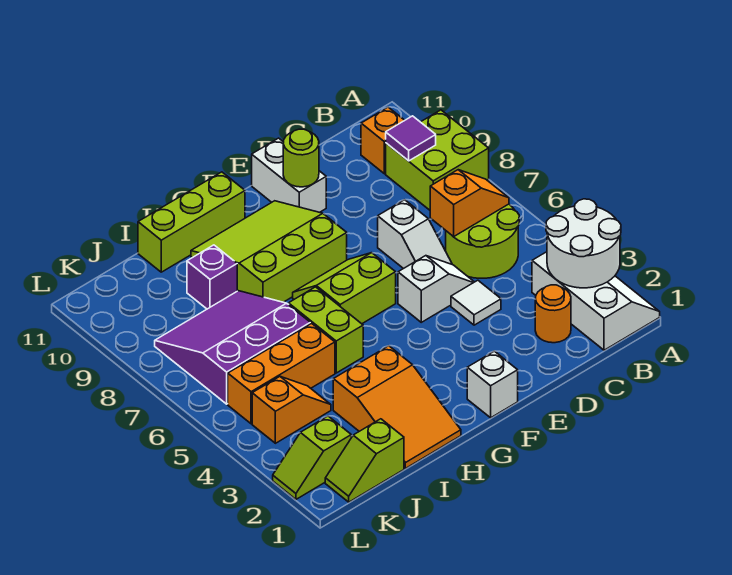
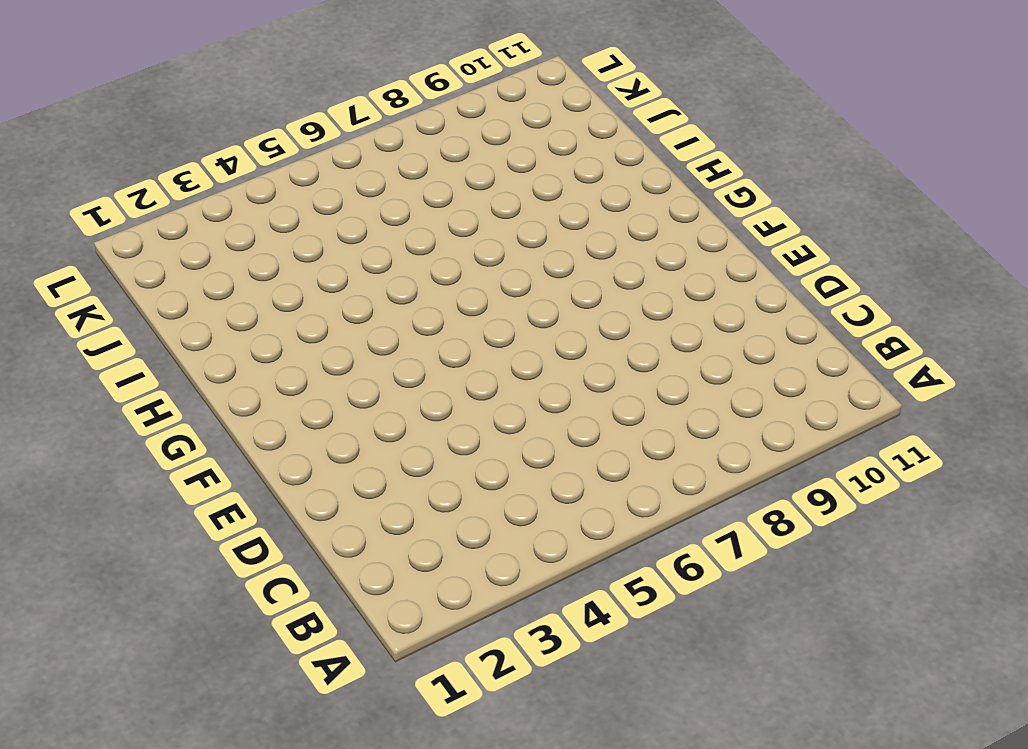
none -> white slope A1:B3 level 1 top B
none -> lime brick A8:B9 level 1
none -> lime round brick B5:C6 level 1

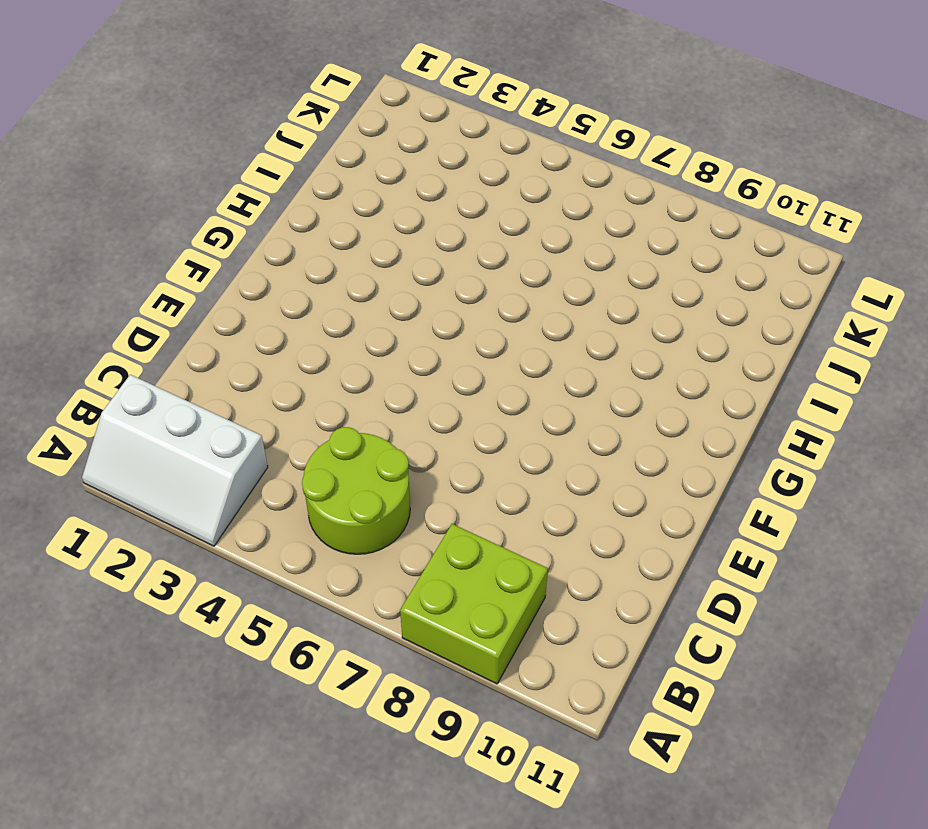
none -> orange brick B10 level 1
none -> orange round brick C2 level 1
none -> white tile D4 level 1

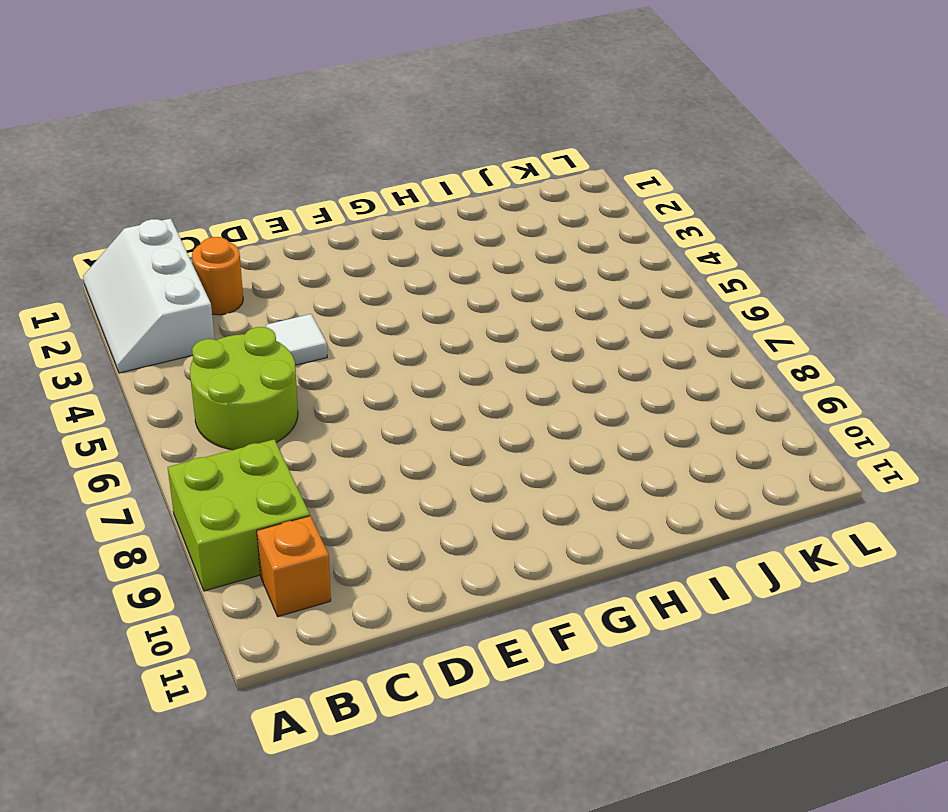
none -> white slope D5:E5 level 1 top E
none -> white slope D6:D7 level 1 top 7
none -> white brick E10:E11 level 1

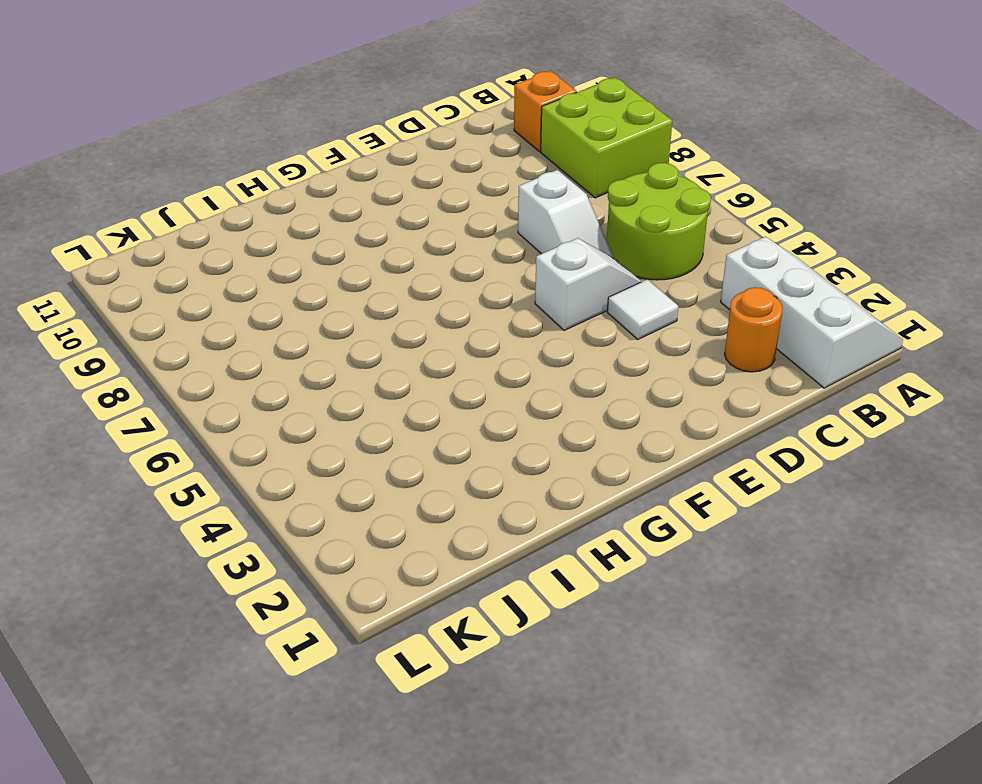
none -> white brick E10:E11 level 1
none -> white brick F1 level 1
none -> lime slope F6:G7 level 1 top 6

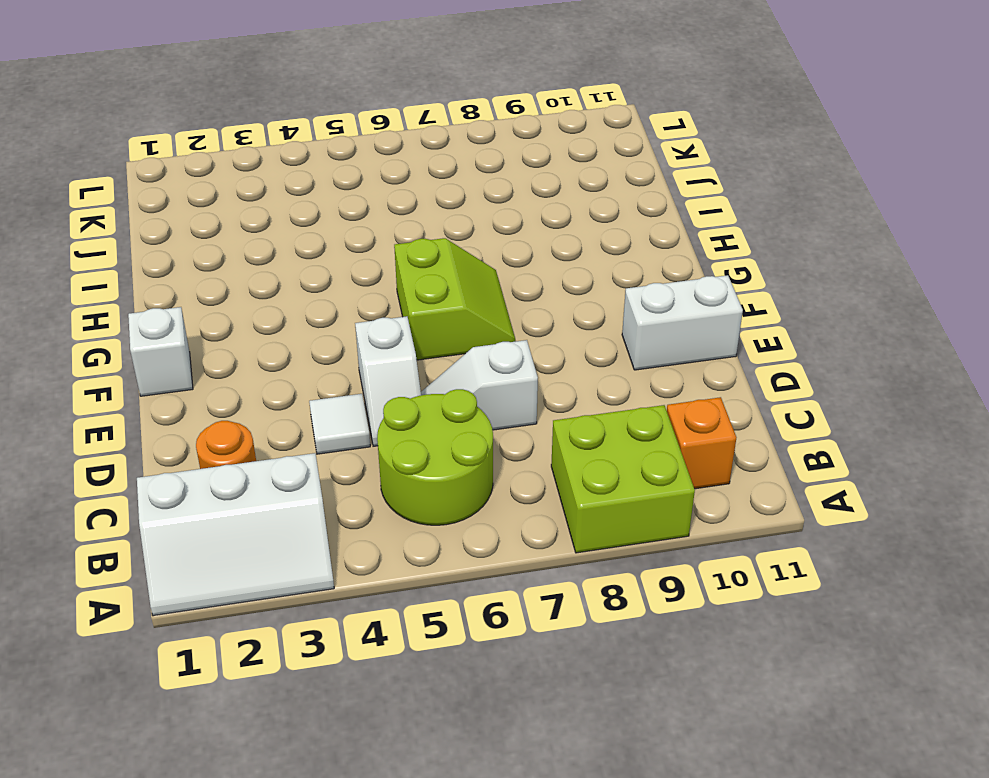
none -> lime slope F8:H10 level 1 top 8
none -> lime brick G11:I11 level 1
none -> orange slope H1:I3 level 1 top 3

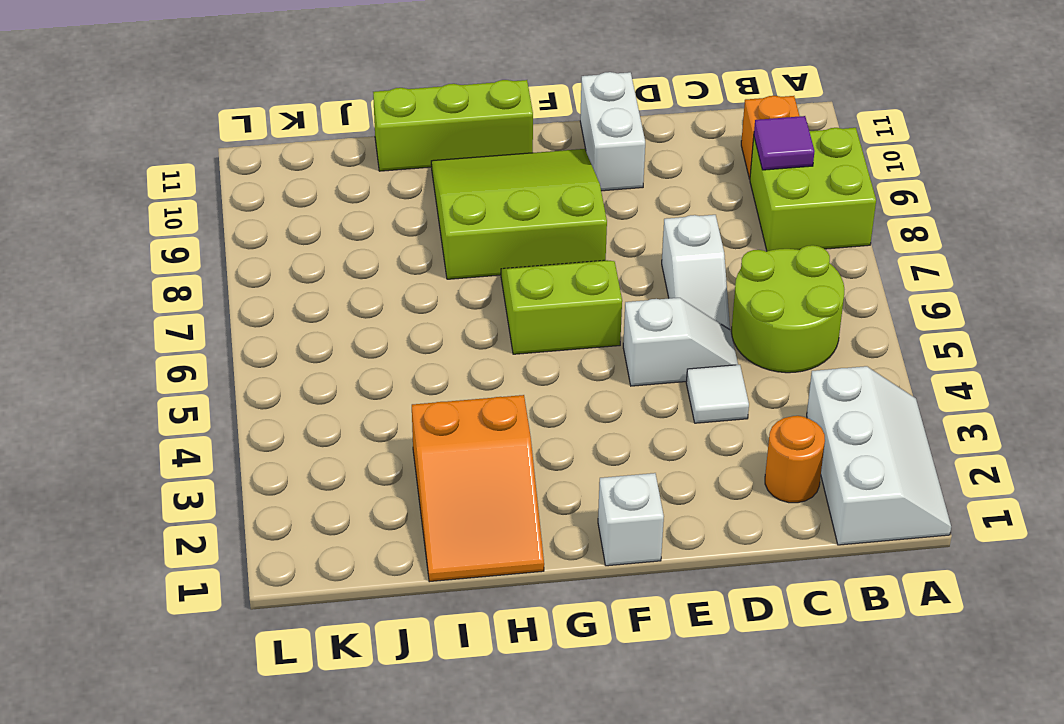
none -> lime brick H5:H6 level 1
none -> orange brick I5:K5 level 1
none -> purple slope I6:K8 level 1 top 6

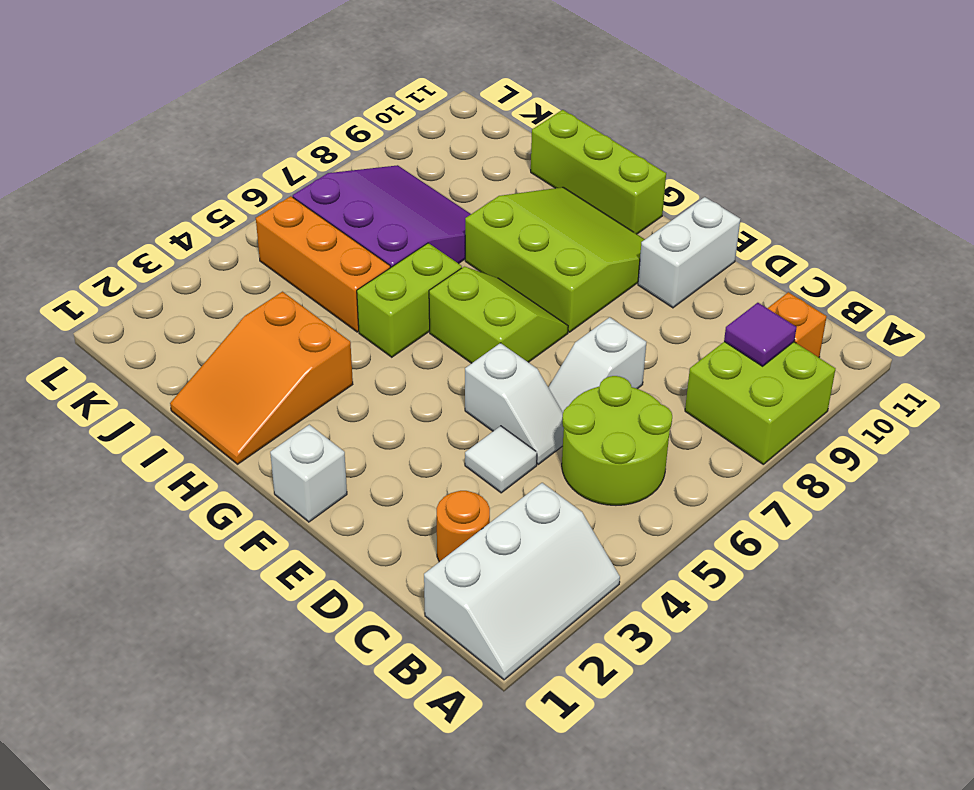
none -> purple brick I9 level 1
none -> lime slope J1:K1 level 1 top J
none -> orange slope J4:K4 level 1 top K

